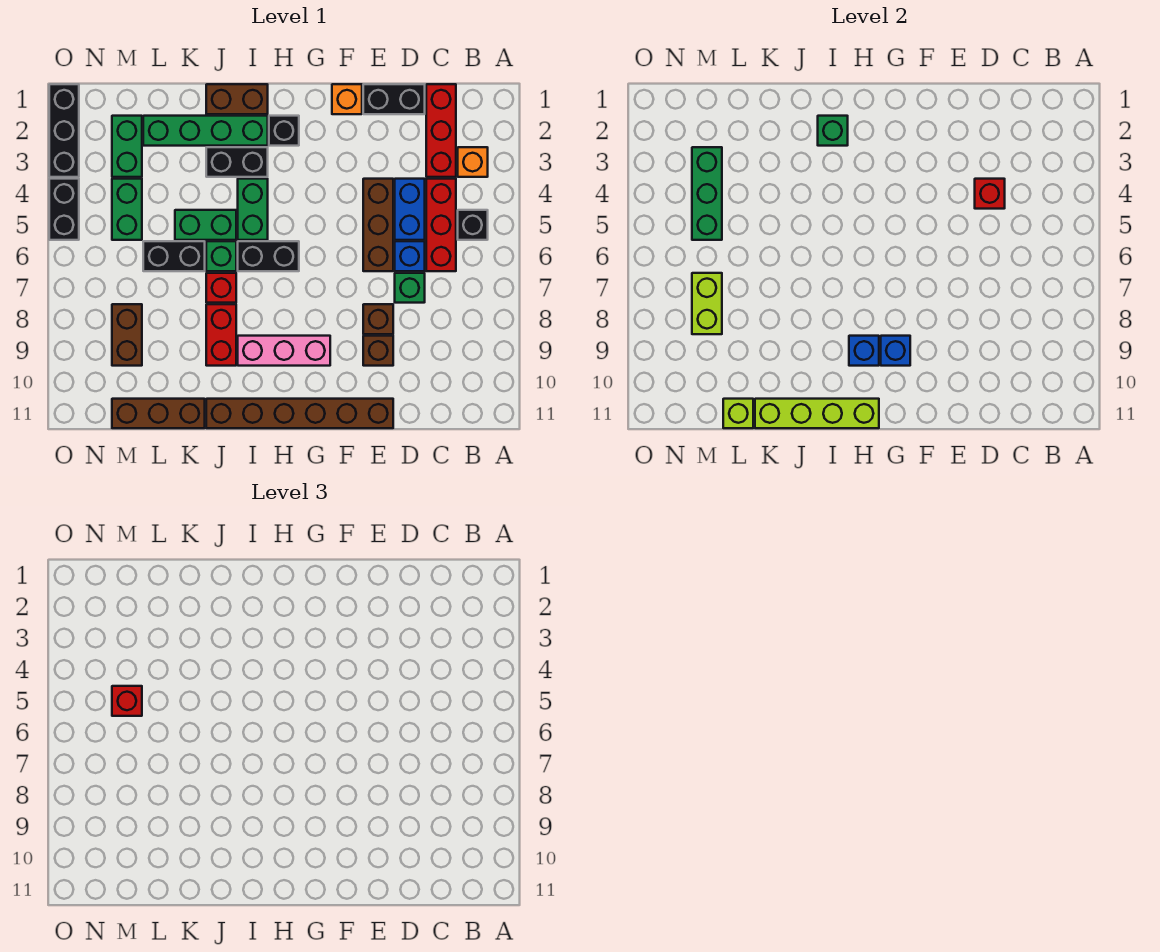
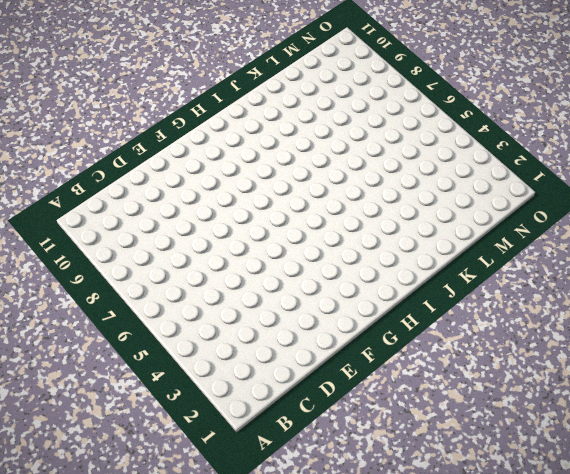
none -> orange brick B3 level 1
none -> black brick B5 level 1
none -> red brick C1:C3 level 1
none -> red brick C4:C6 level 1

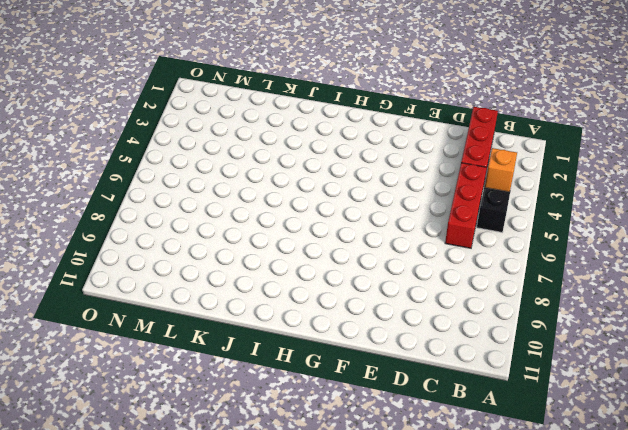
none -> black brick D1:E1 level 1
none -> blue brick D4:D5 level 1
none -> blue brick D6 level 1
none -> green brick D7 level 1

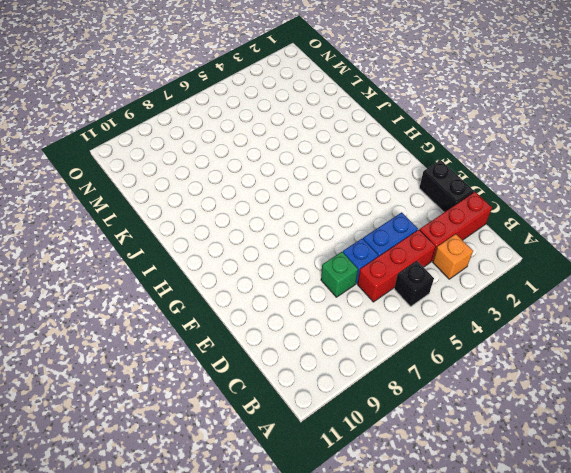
none -> brown brick E4:E6 level 1
none -> brown brick E8 level 1
none -> brown brick E9 level 1
none -> brown brick E11:J11 level 1

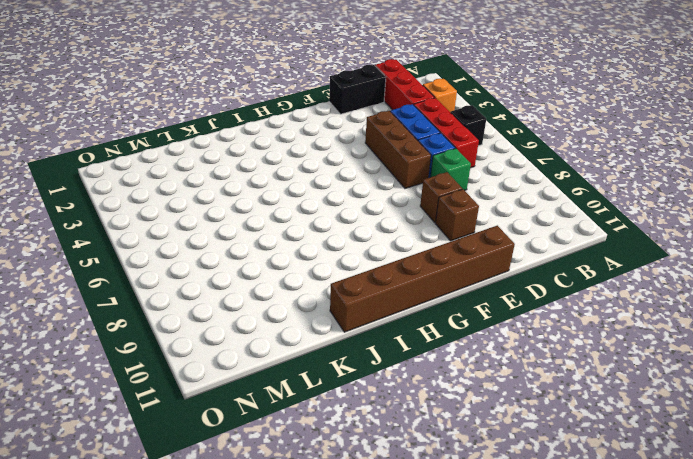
none -> orange brick F1 level 1
none -> pink brick G9:I9 level 1
none -> black brick H2 level 1
none -> black brick H6:I6 level 1

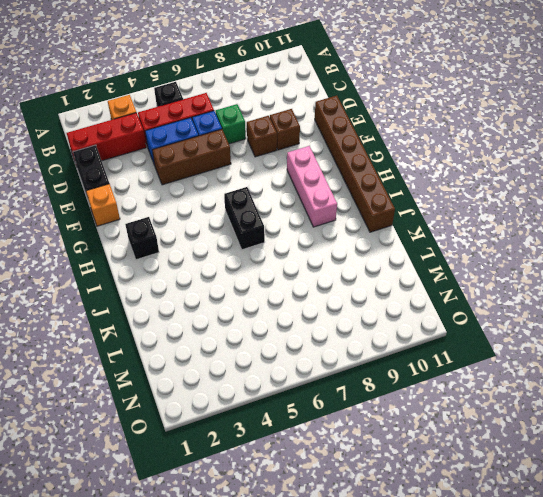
none -> brown brick I1:J1 level 1
none -> green brick I2:L2 level 1
none -> black brick I3:J3 level 1
none -> green brick I4:I5 level 1

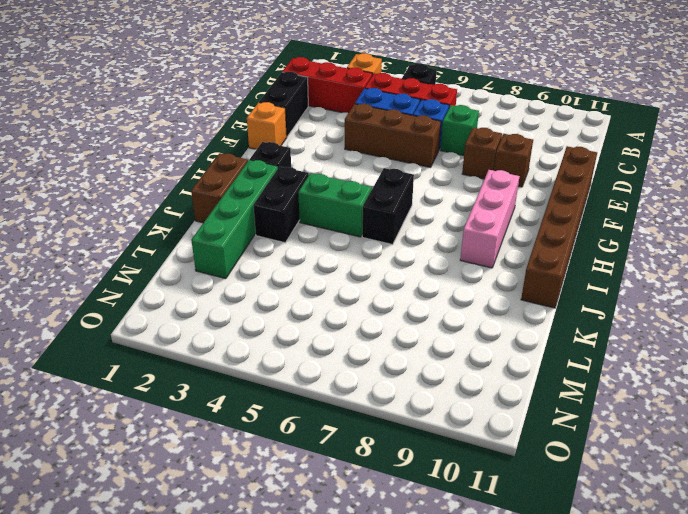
none -> green brick J5:K5 level 1
none -> green brick J6 level 1
none -> red brick J7 level 1
none -> red brick J8:J9 level 1

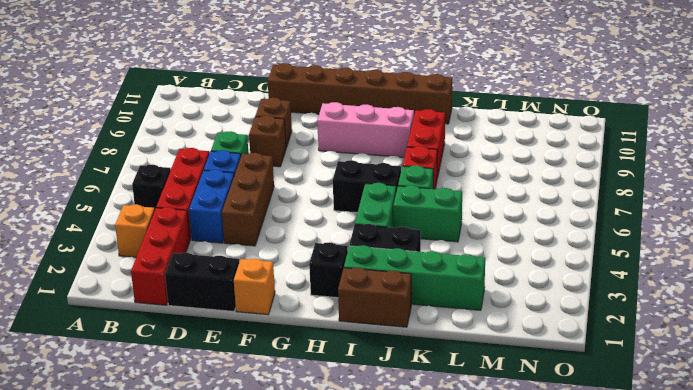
none -> black brick K6:L6 level 1
none -> brown brick K11:M11 level 1
none -> green brick M2:M3 level 1
none -> green brick M4:M5 level 1

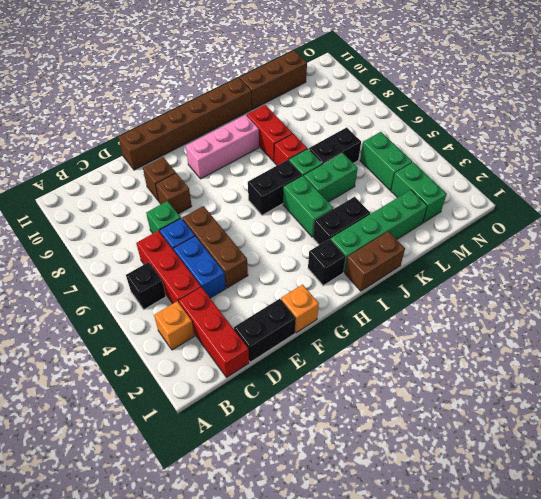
none -> brown brick M8:M9 level 1
none -> black brick O1:O3 level 1
none -> black brick O4:O5 level 1
none -> red brick D4 level 2

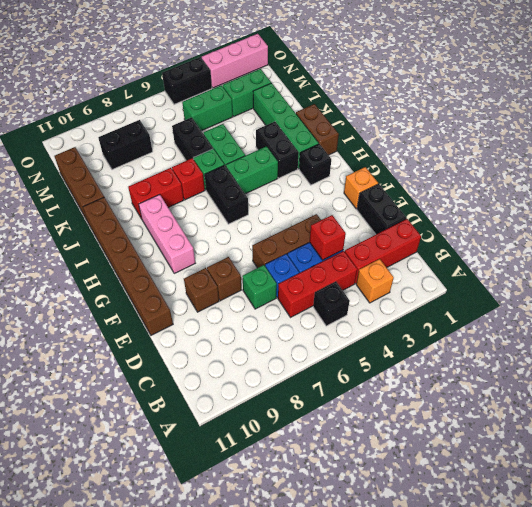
black brick M8:M9 level 1 -> brown brick M8:M9 level 1
pink brick O1:O3 level 1 -> black brick O1:O3 level 1
none -> blue brick G9 level 2
none -> blue brick H9 level 2
none -> lime brick H11:K11 level 2
none -> green brick I2 level 2

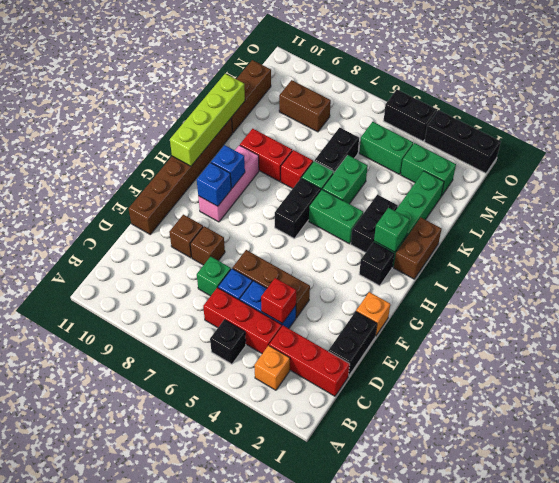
none -> lime brick L11 level 2
none -> green brick M3:M5 level 2
none -> lime brick M7:M8 level 2
none -> red brick M5 level 3

